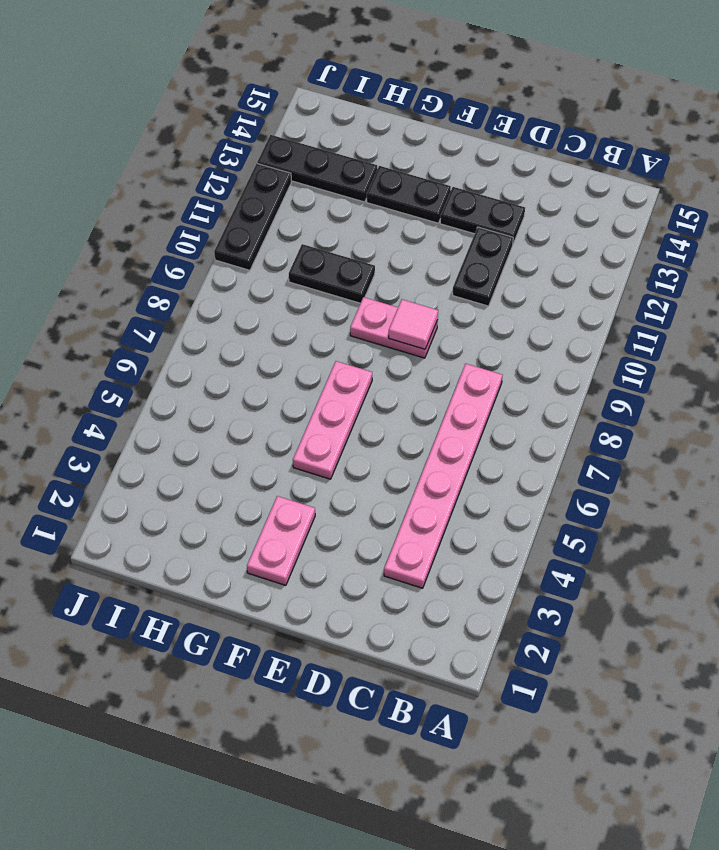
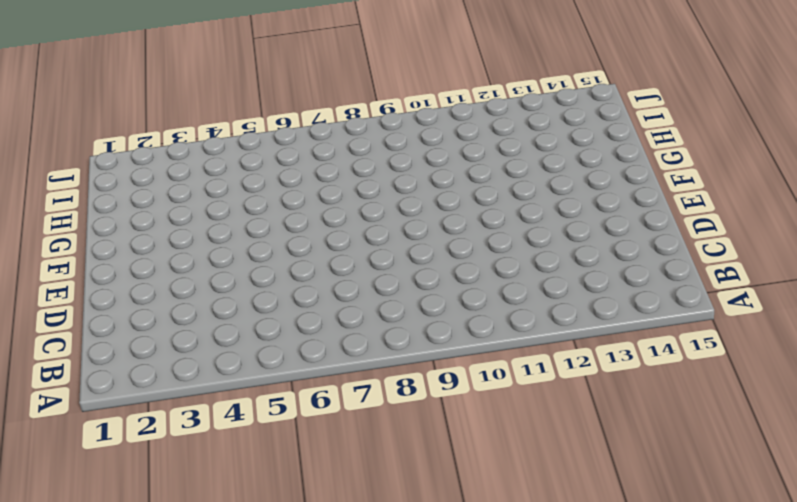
none -> pink plate C3:C8 level 1
none -> black plate D11:D12 level 1

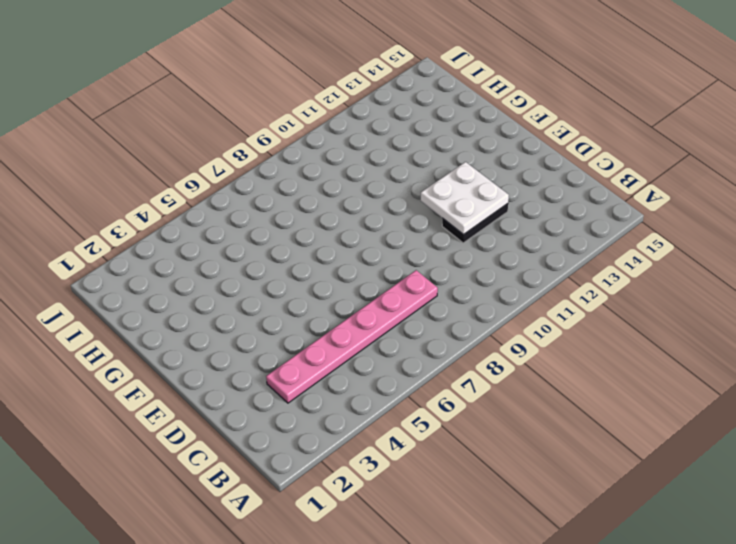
white plate D11:E12 level 2 -> none
none -> black plate D13:E13 level 1
none -> pink plate E9:F9 level 1

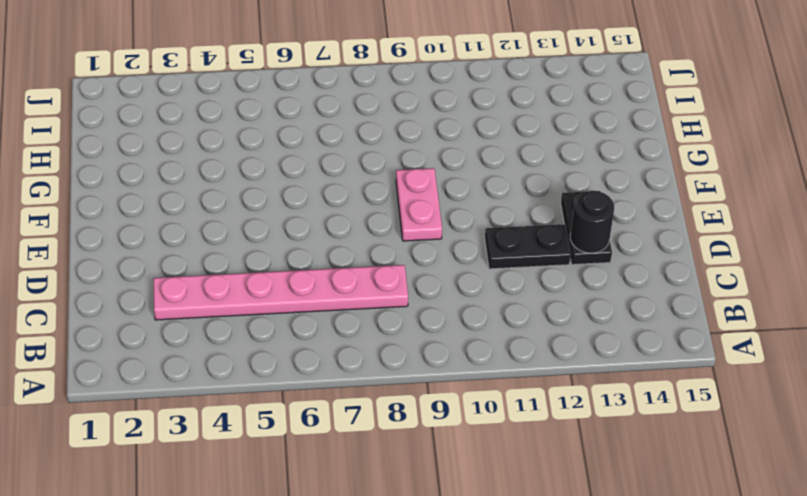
black round brick D13 level 2 -> none
none -> pink plate F2:F3 level 1
none -> pink plate F5:F7 level 1

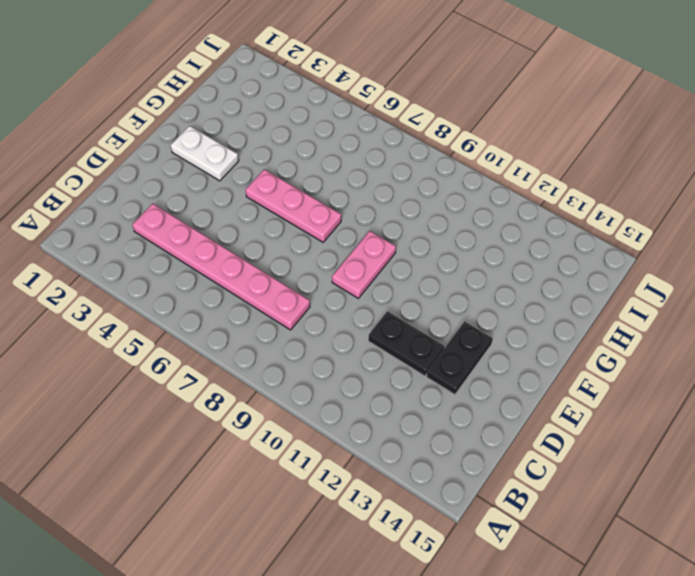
white plate F2:F3 level 1 -> pink plate F2:F3 level 1
none -> black plate F13:G13 level 1
none -> black plate G10:H10 level 1

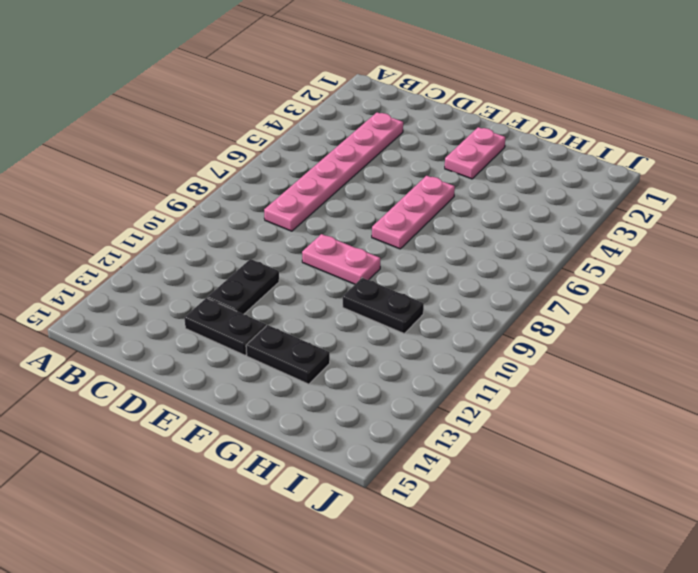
none -> black plate H13:J13 level 1
none -> black plate J10:J12 level 1

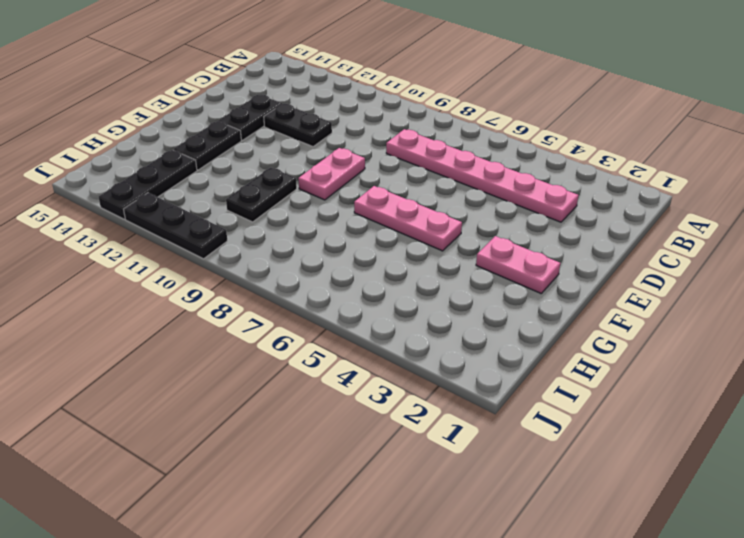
none -> pink tile E9 level 2

